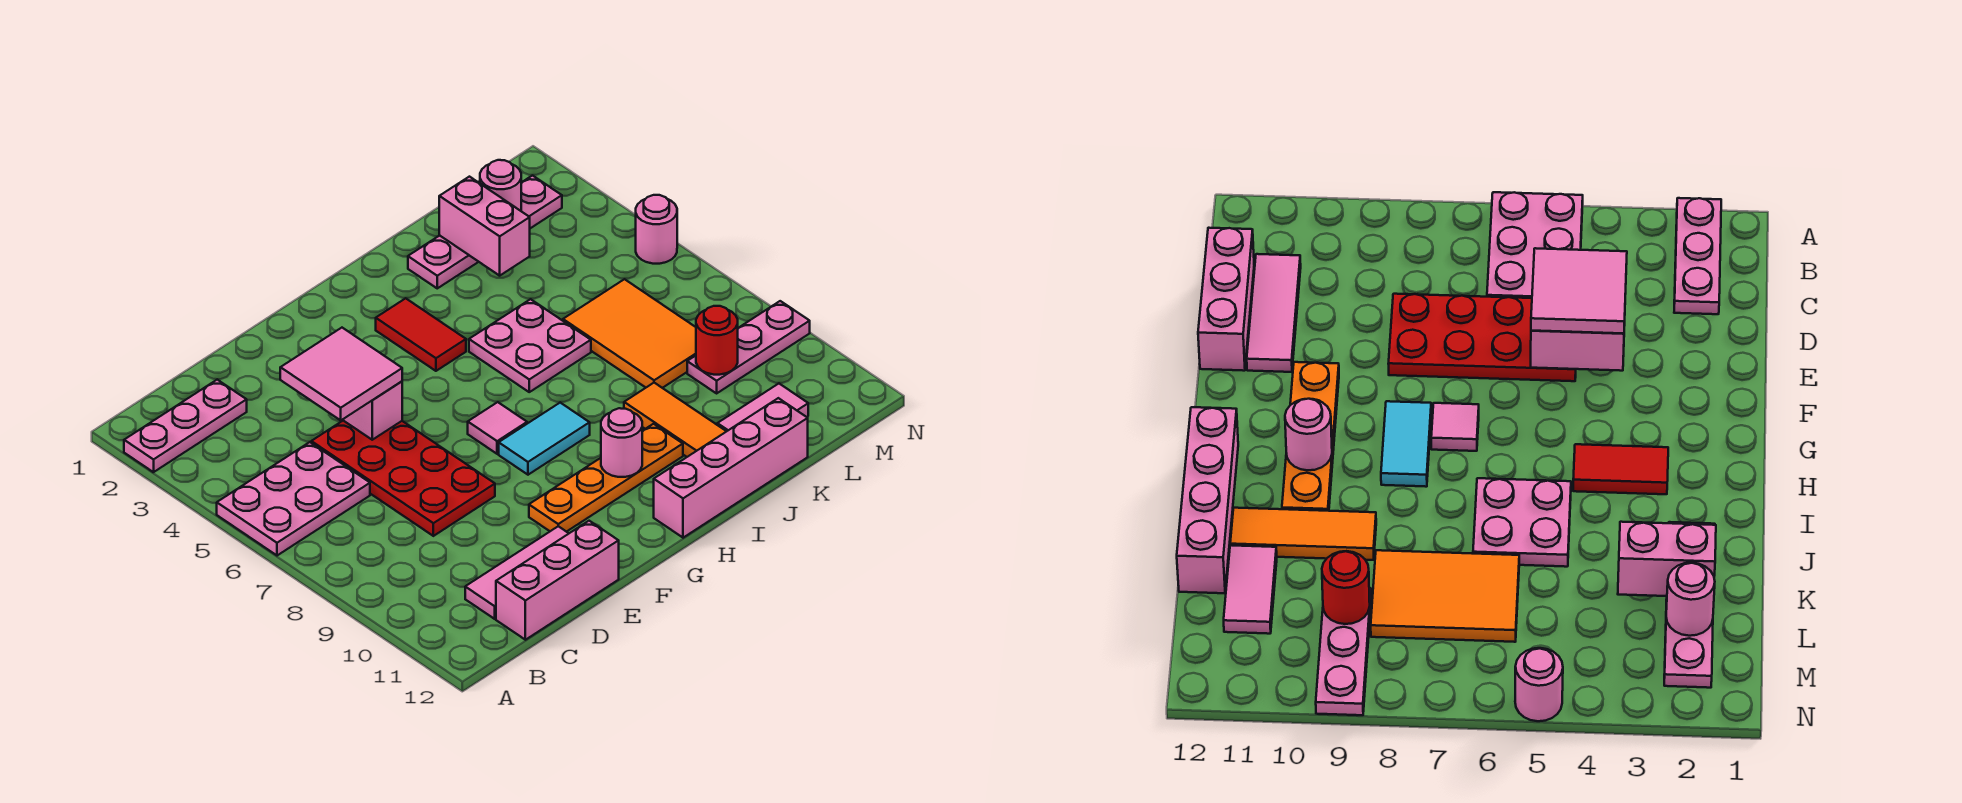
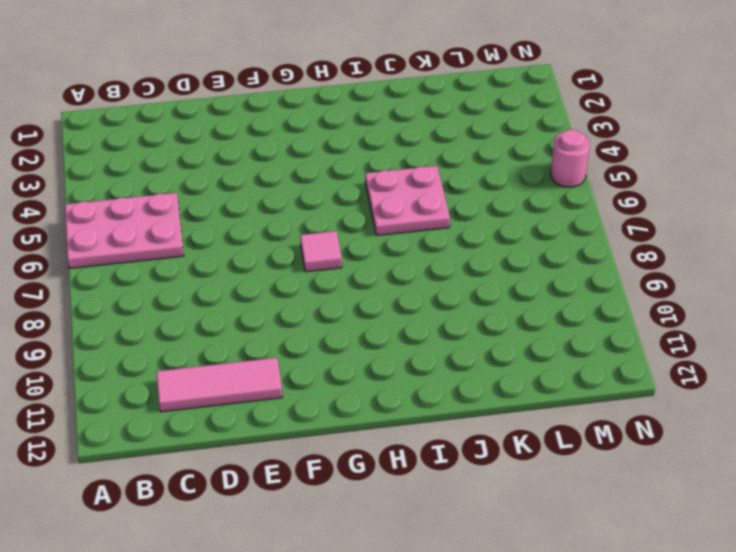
none -> pink plate A2:C2 level 1
none -> pink brick C12:E12 level 1
none -> red plate D5:E8 level 1

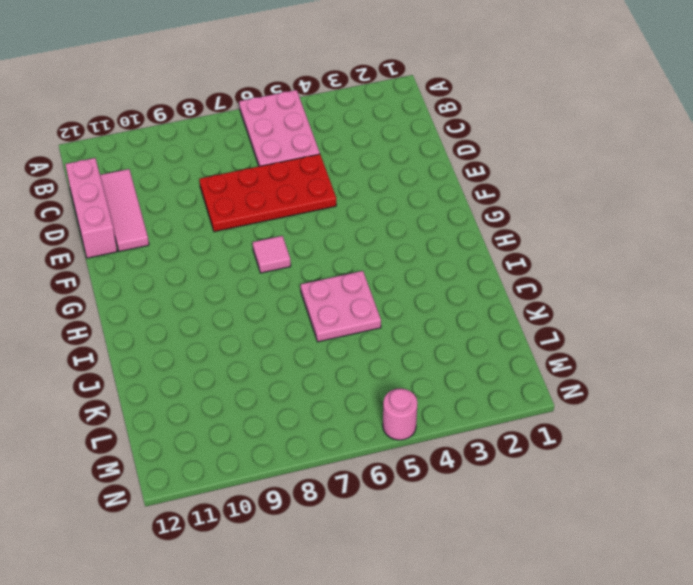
none -> pink plate A2:C2 level 1
none -> orange plate F10:I10 level 1
none -> cyan tile G8:H8 level 1

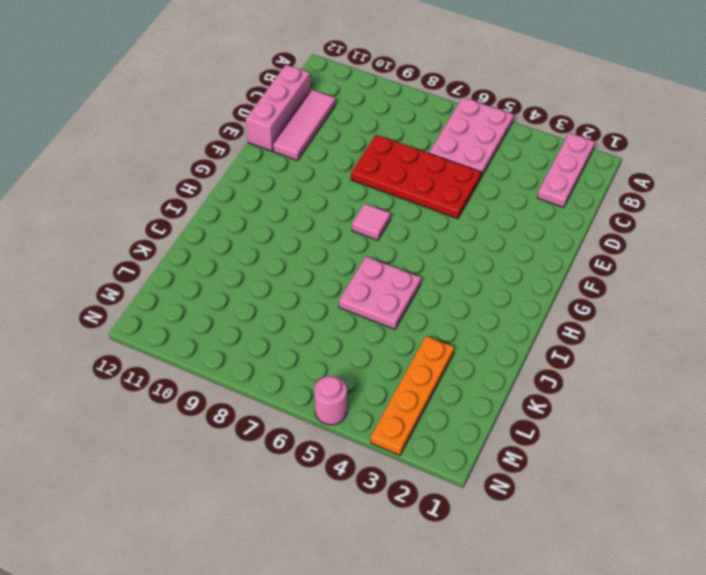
orange plate K3:N3 level 1 -> orange plate F10:I10 level 1
none -> cyan tile G8:H8 level 1
none -> red tile H3:H4 level 1
none -> pink brick H12:K12 level 1

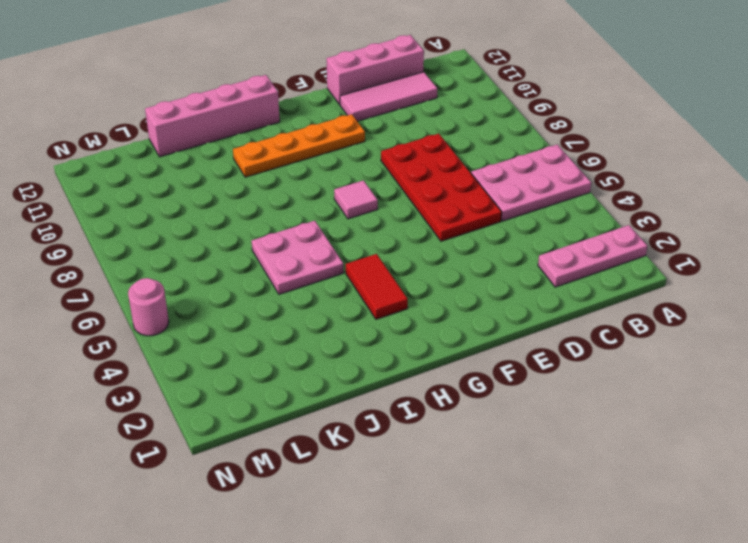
none -> cyan tile G8:H8 level 1
none -> pink plate J2:M2 level 1
none -> orange tile J9:J11 level 1

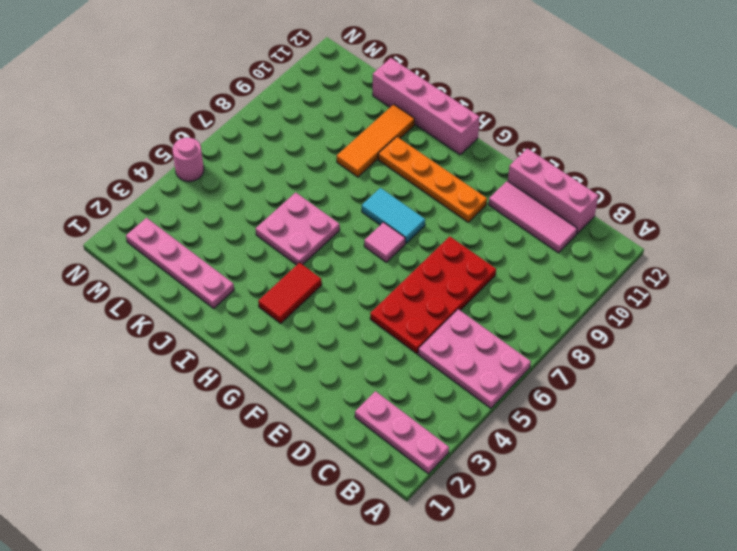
none -> orange tile K6:L8 level 1
none -> pink tile K11:L11 level 1
none -> pink plate L9:N9 level 1

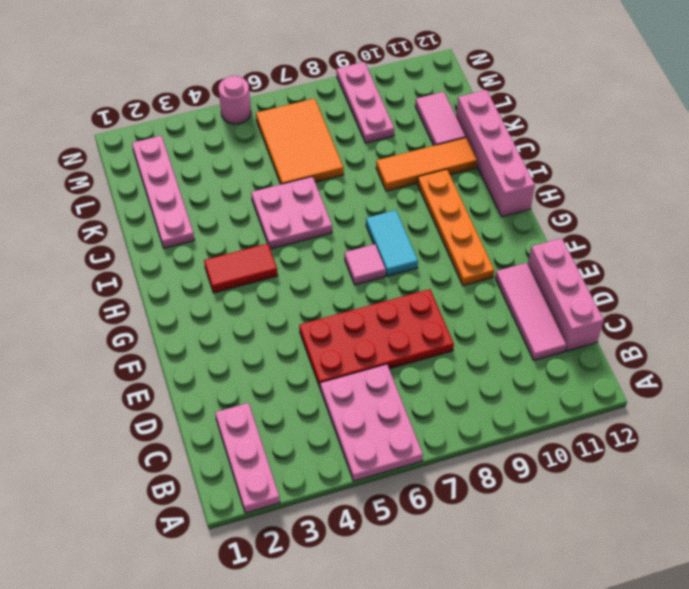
orange tile K6:M7 level 1 -> orange tile K6:L8 level 1
none -> pink brick E4:E5 level 2
none -> pink round brick H10 level 2
none -> pink brick K2:K3 level 2

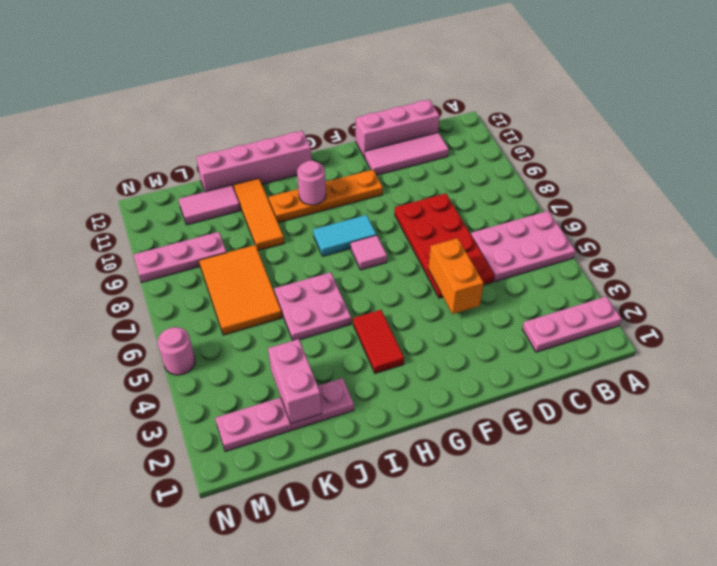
orange brick E4:E5 level 2 -> pink brick E4:E5 level 2
none -> pink round brick L2 level 2
none -> red round brick L9 level 2
none -> pink tile D4:E5 level 3

